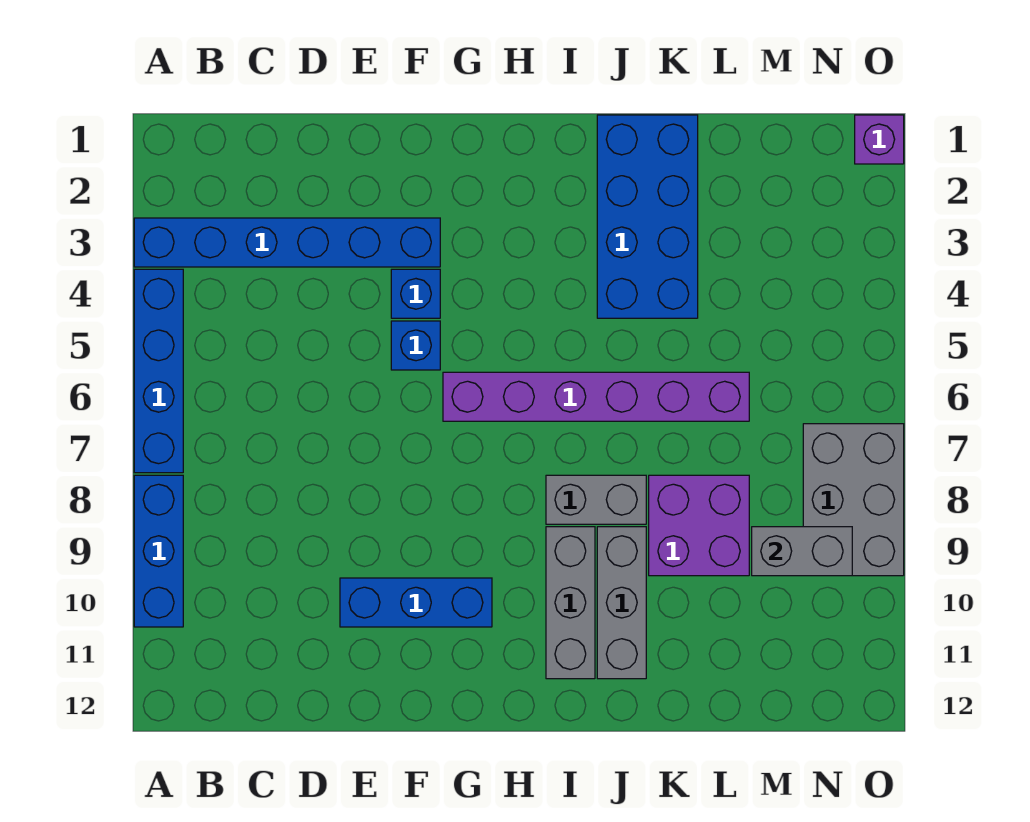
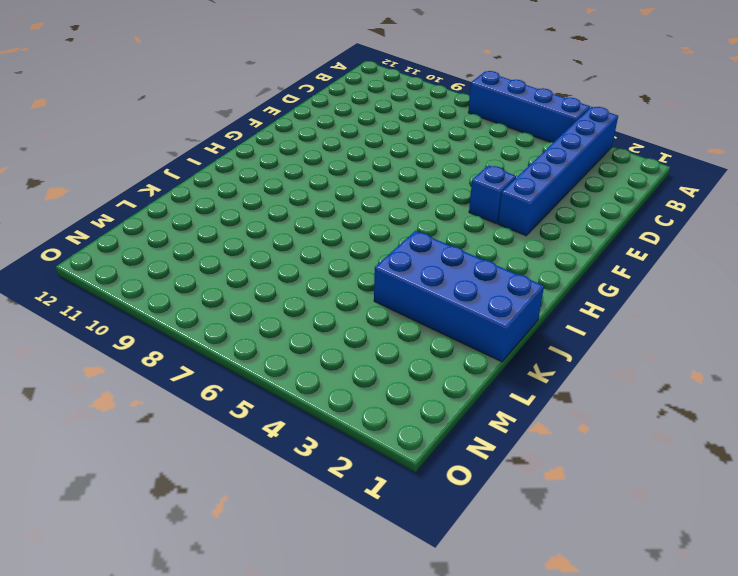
none -> blue brick A8:A10 level 1
none -> blue brick E10:G10 level 1
none -> blue brick F5 level 1

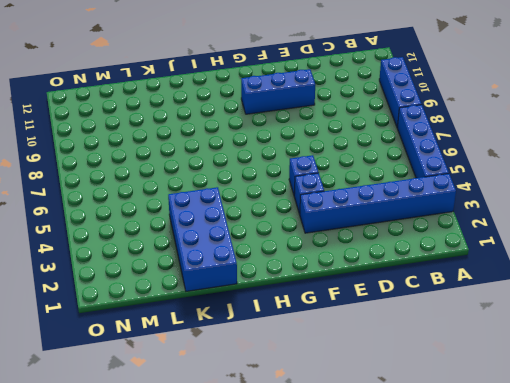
none -> purple brick G6:L6 level 1
none -> grey brick I8:J8 level 1
none -> grey brick I9:I11 level 1

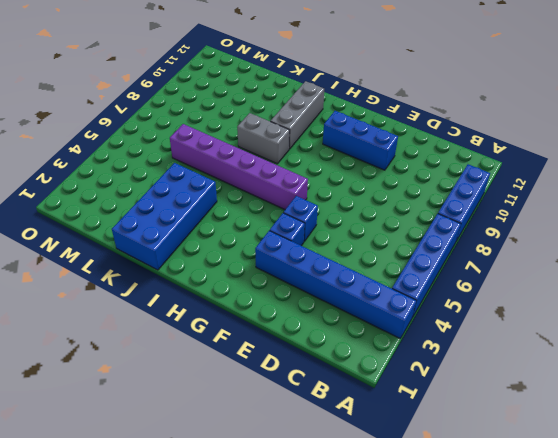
none -> grey brick J9:J11 level 1
none -> purple brick K8:L9 level 1
none -> grey brick N7:O9 level 1

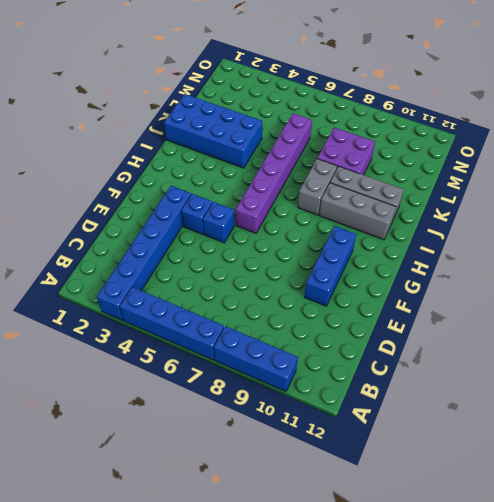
none -> grey brick N7:O9 level 1
none -> purple brick O1 level 1
none -> grey brick M9:N9 level 2

